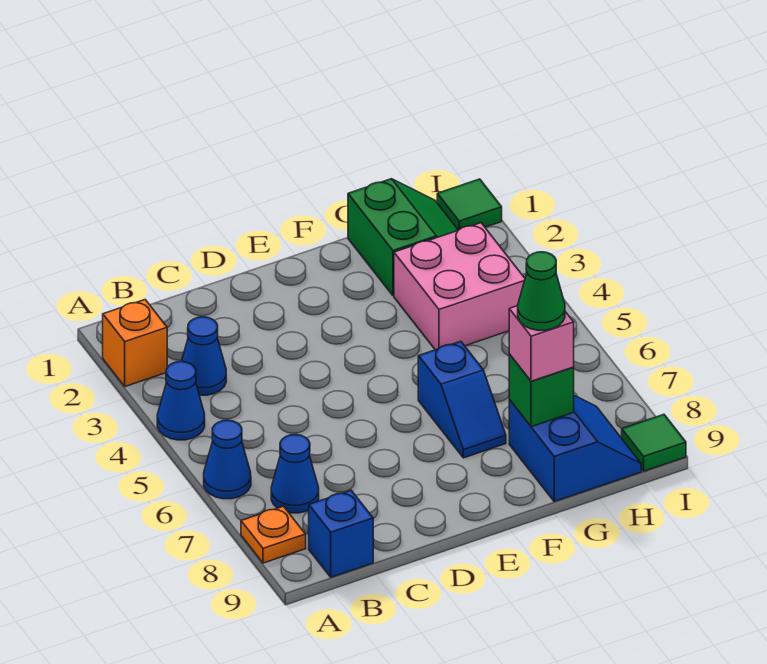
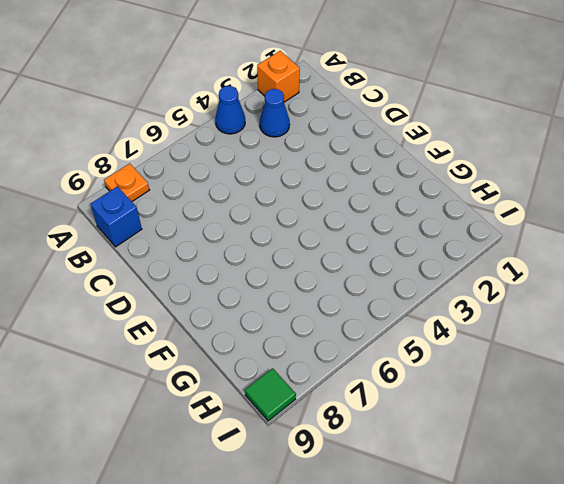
none -> blue cone A6 level 1
none -> blue cone B7 level 1
none -> blue slope F6:F7 level 1 top 6

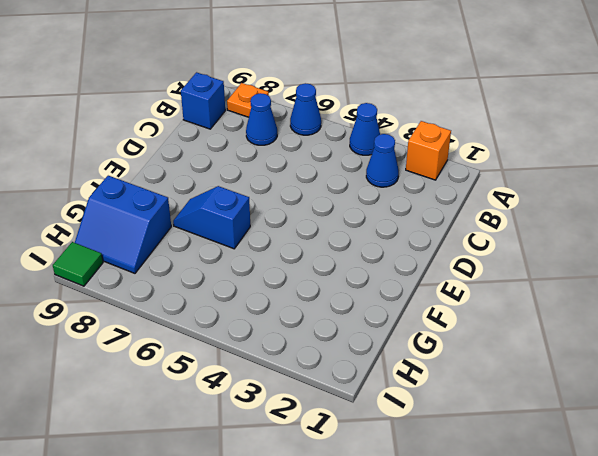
none -> green slope G1:H2 level 1 top G
none -> pink brick G3:H4 level 1
none -> green tile I1 level 1

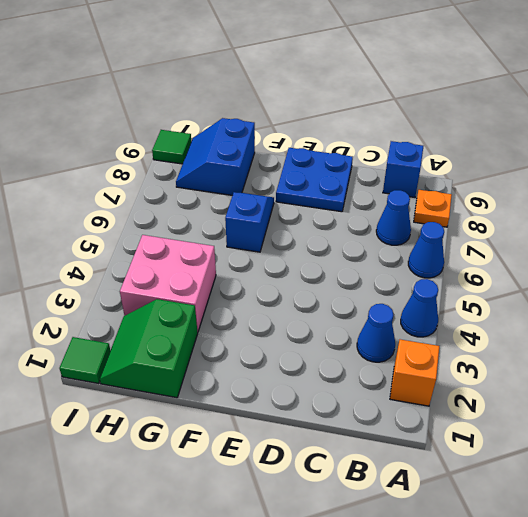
blue plate D8:E9 level 1 -> none
none -> green brick G8 level 2
none -> pink brick G8 level 3
none -> green cone G8 level 4

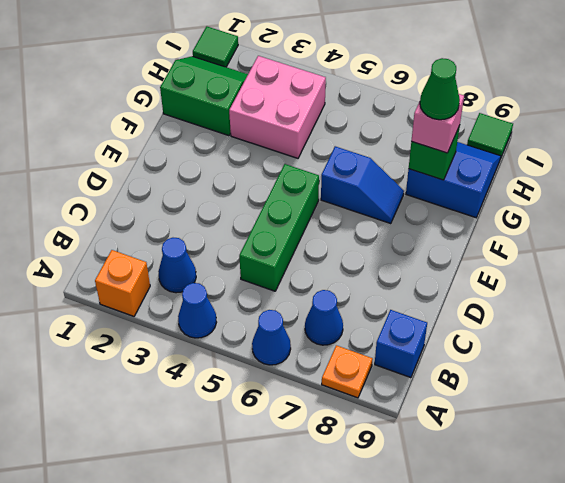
green brick C5:E5 level 1 -> none

